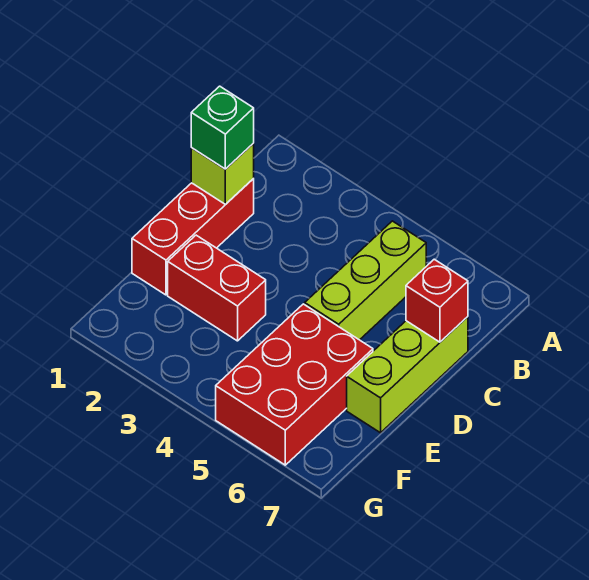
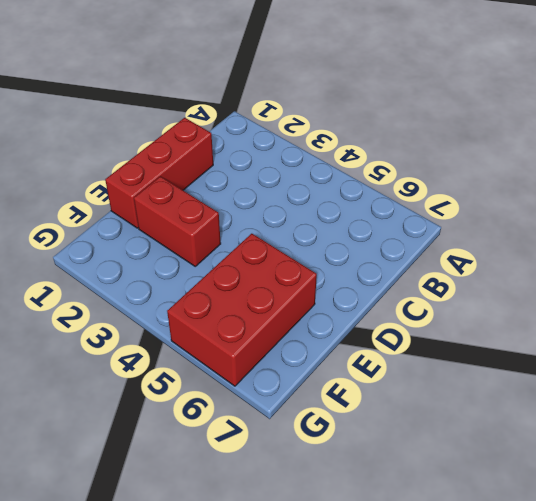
none -> lime brick B5:D5 level 1
none -> lime brick C7:E7 level 1

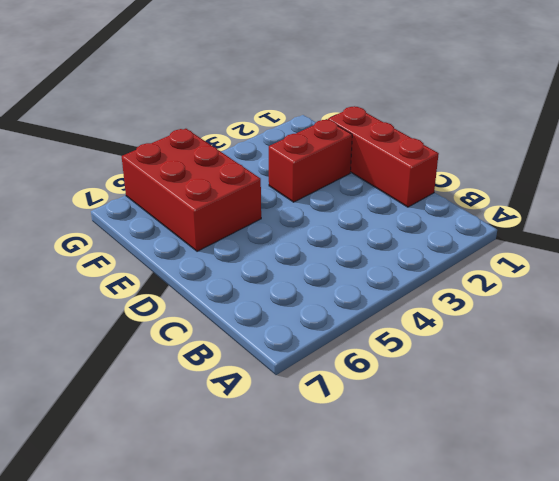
none -> lime brick B5:D5 level 1
none -> lime brick C7:E7 level 1

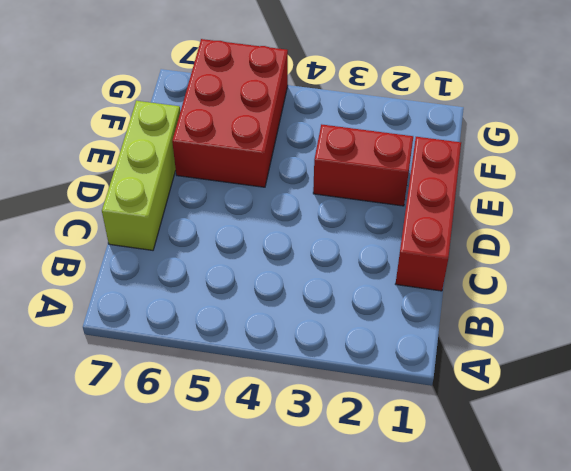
none -> lime brick B5:D5 level 1
none -> lime brick C1 level 2

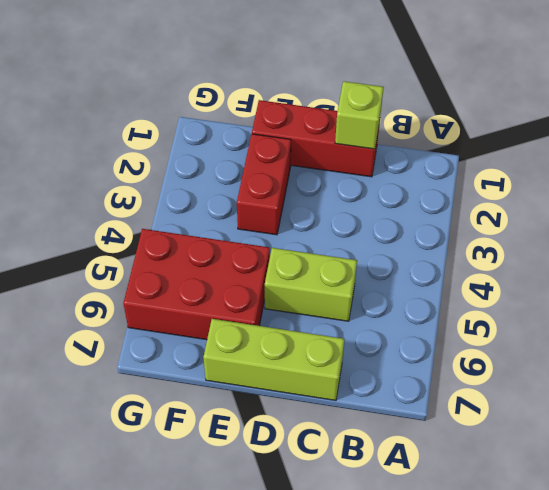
lime brick C5:D5 level 1 -> lime brick B5:D5 level 1
none -> red brick C7 level 2
none -> green brick C1 level 3

